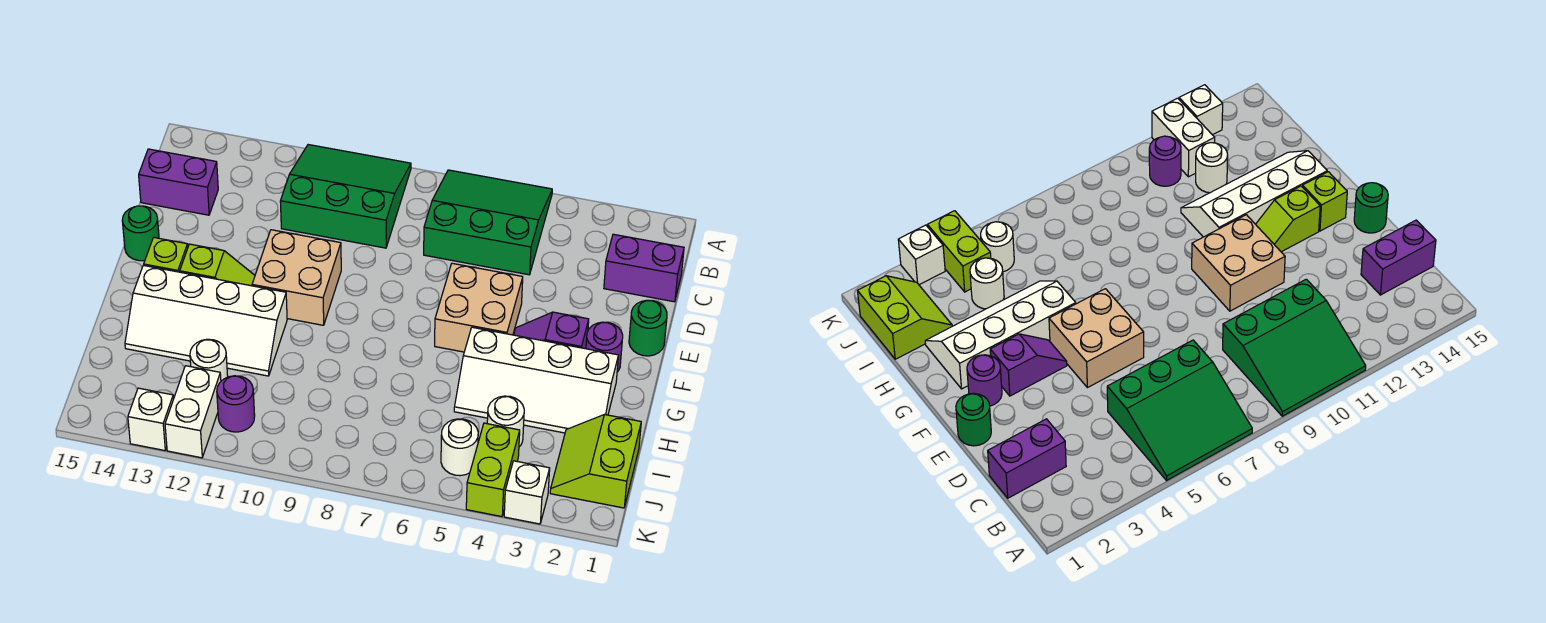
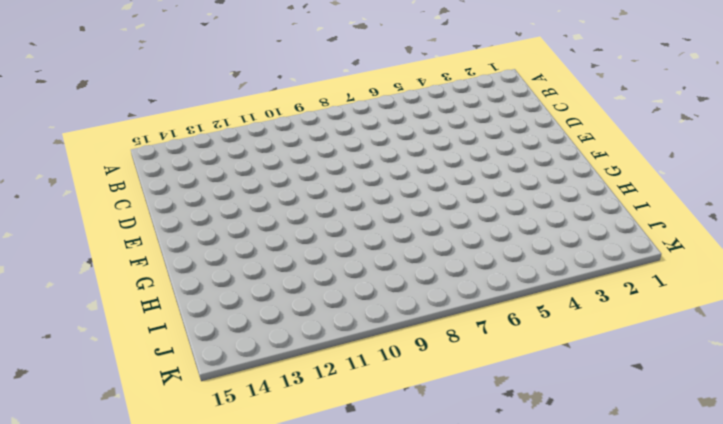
none -> green slope A5:C7 level 1 top C
none -> green slope A9:C11 level 1 top C
none -> purple brick C1:C2 level 1

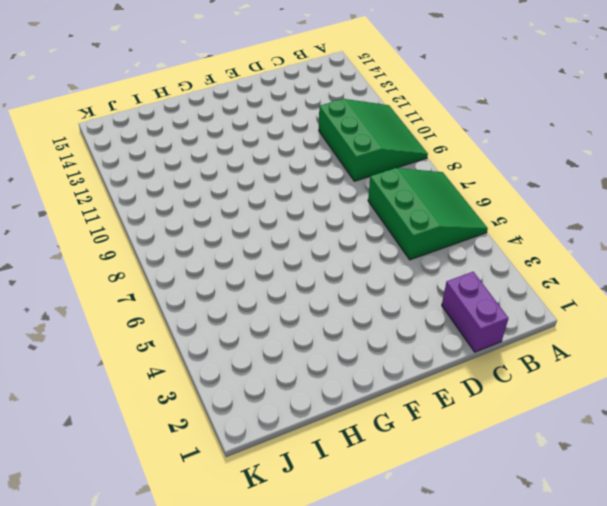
none -> purple brick C14:C15 level 1
none -> green round brick E1 level 1
none -> tan brick E5:F6 level 1

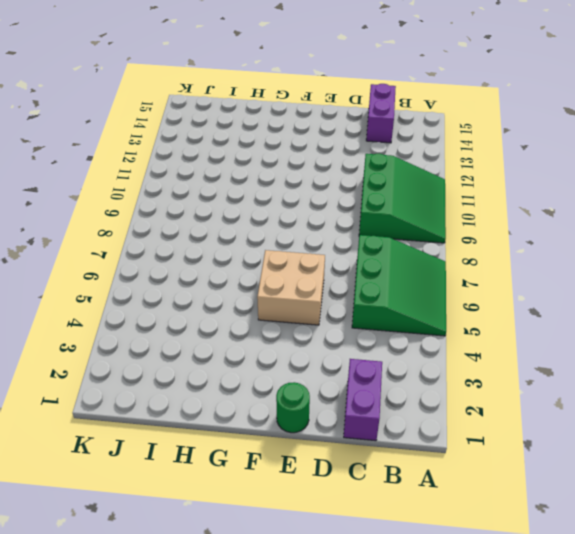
none -> tan brick E10:F11 level 1
none -> green round brick E15 level 1
none -> purple round brick F2 level 1

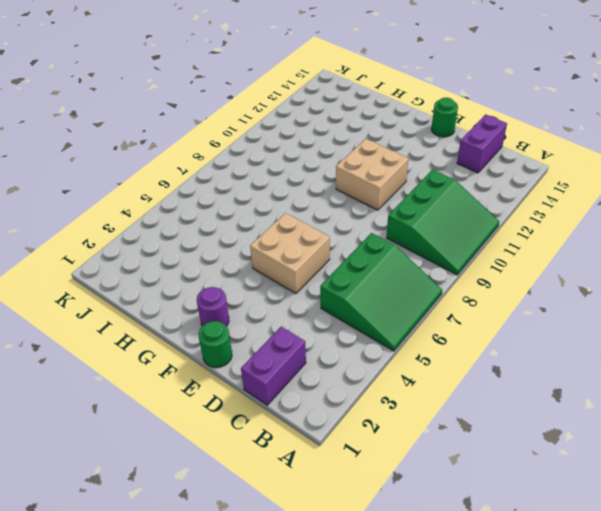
none -> purple slope F3:F4 level 1 top 3
none -> lime slope F12:F13 level 1 top 13
none -> lime brick F14 level 1

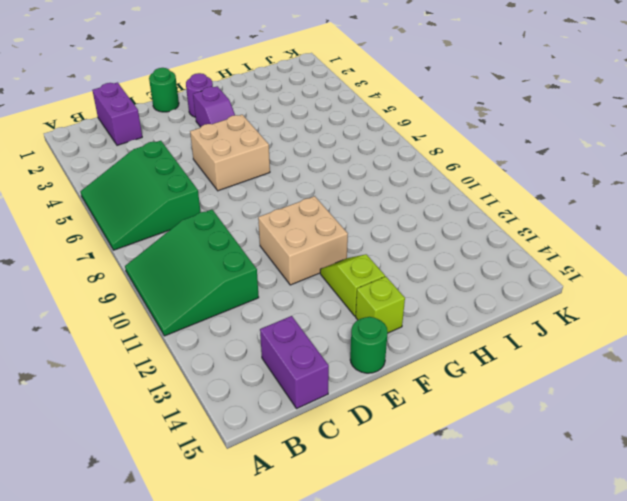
none -> white slope G2:H5 level 1 top G
none -> white slope G11:H14 level 1 top G
none -> lime slope I1:J2 level 1 top 1

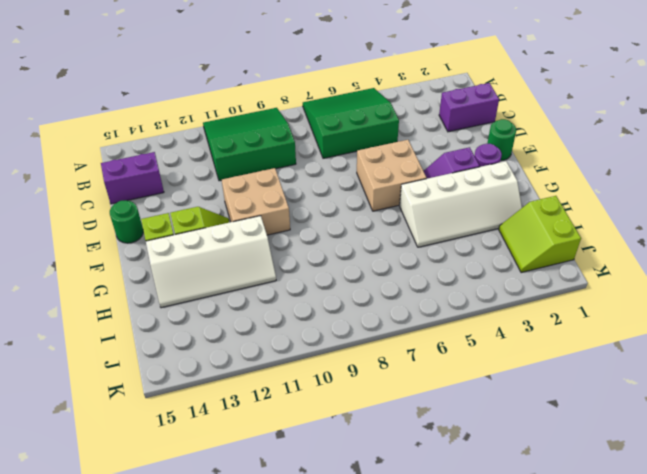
none -> white round brick I4 level 1
none -> white round brick I12 level 1
none -> lime brick J4:K4 level 1

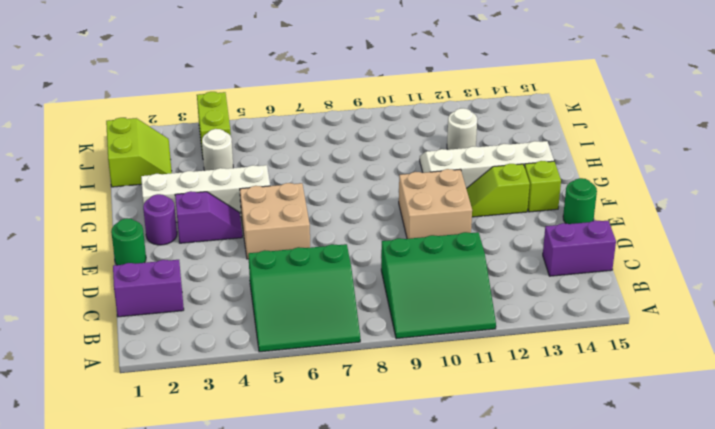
none -> white round brick J5 level 1
none -> purple round brick J11 level 1
none -> white brick J12:K12 level 1

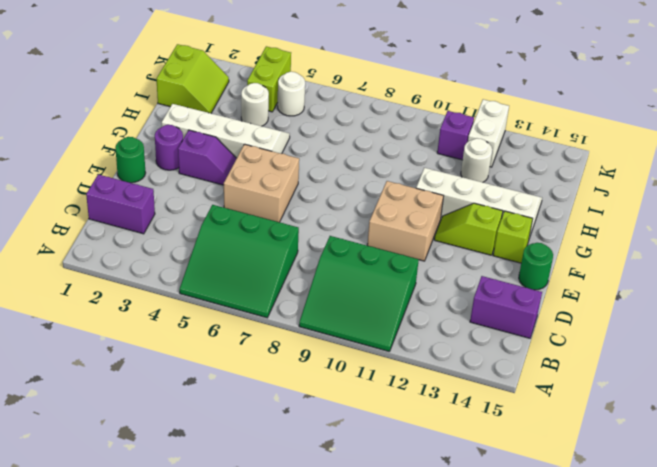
purple brick J11 level 1 -> purple round brick J11 level 1
none -> white brick K3 level 1
none -> white brick K13 level 1

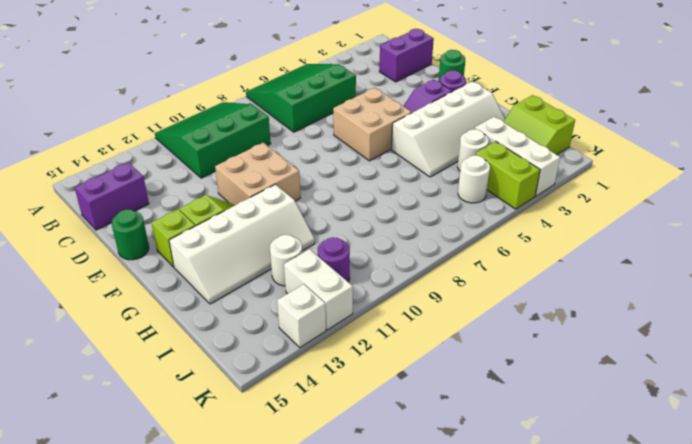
white brick I3:K3 level 1 -> white brick K3 level 1

